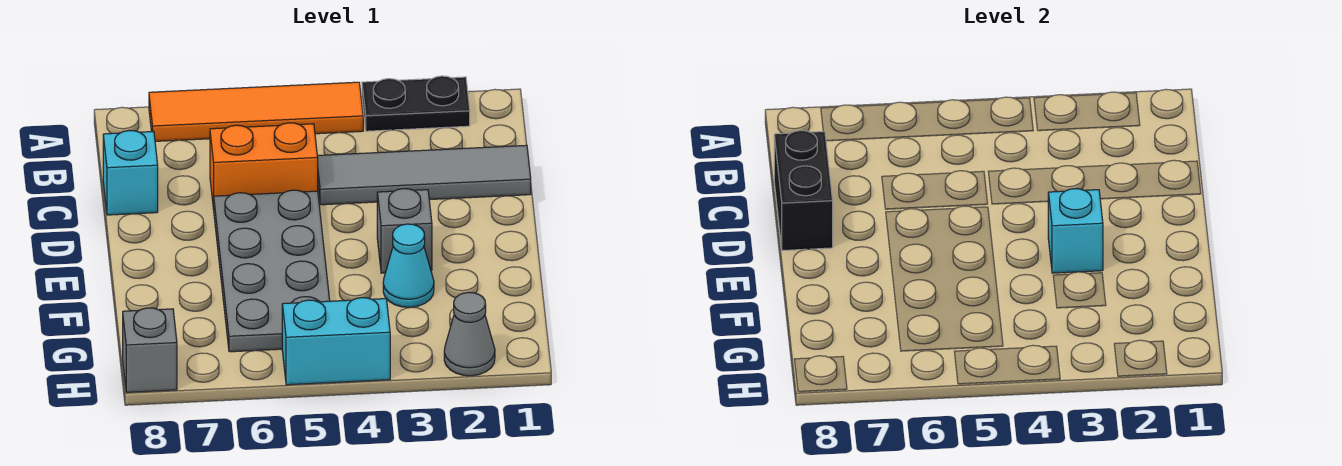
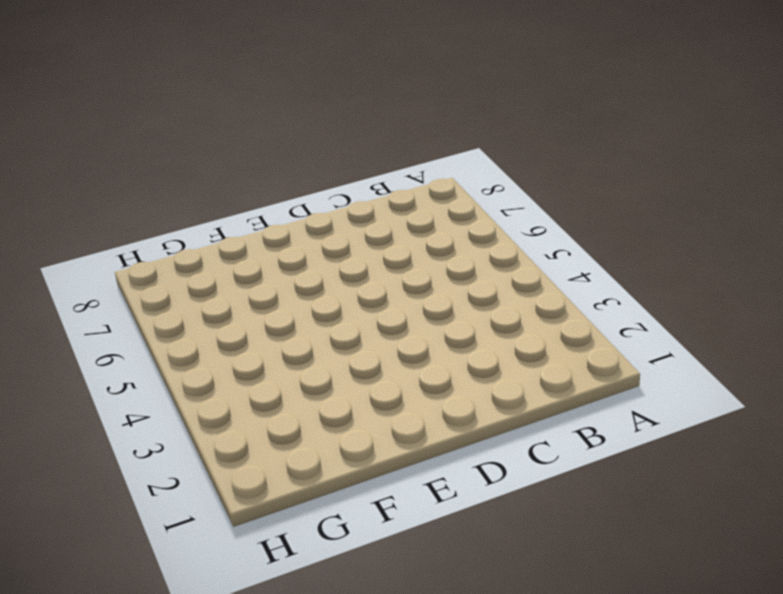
none -> black plate A2:A3 level 1
none -> orange tile A4:A7 level 1
none -> grey tile C1:C4 level 1

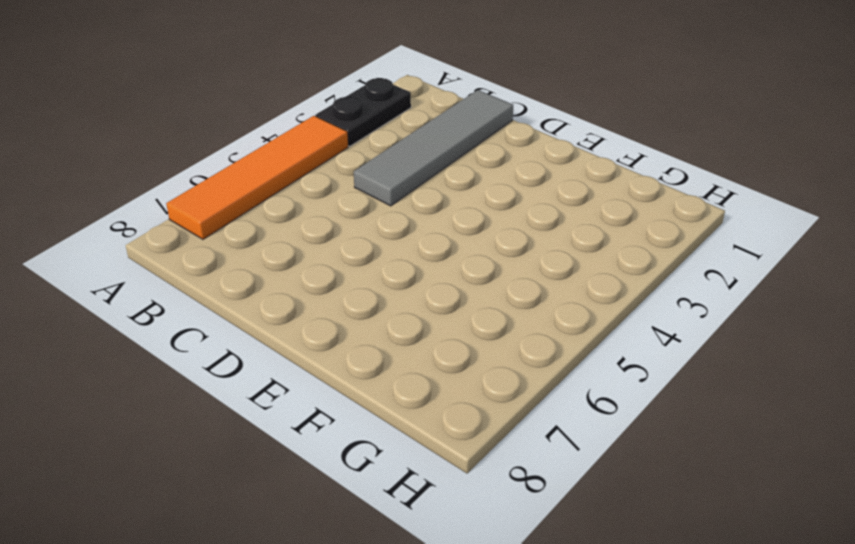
none -> orange brick C5:C6 level 1
none -> cyan brick C8 level 1
none -> grey plate D5:G6 level 1

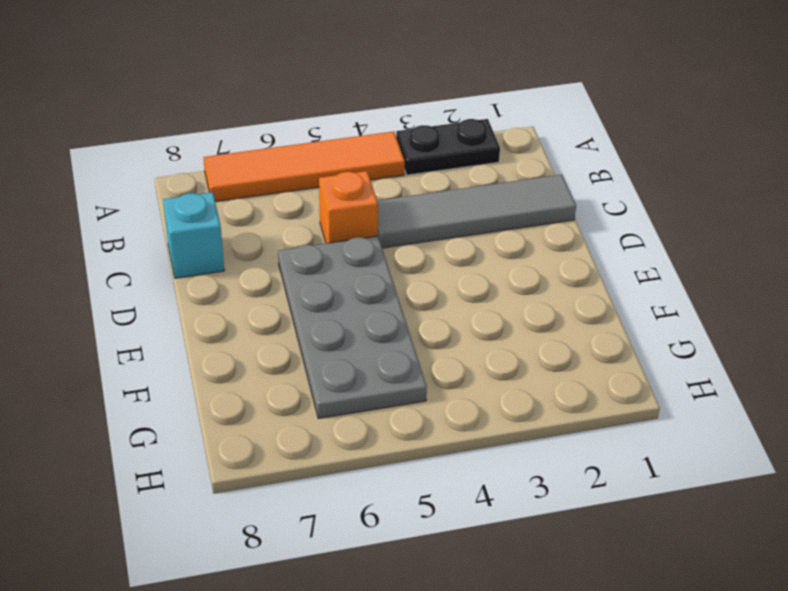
orange brick C5 level 1 -> orange brick C5:C6 level 1
none -> grey brick E3 level 1
none -> cyan cone F3 level 1
none -> grey cone H2 level 1

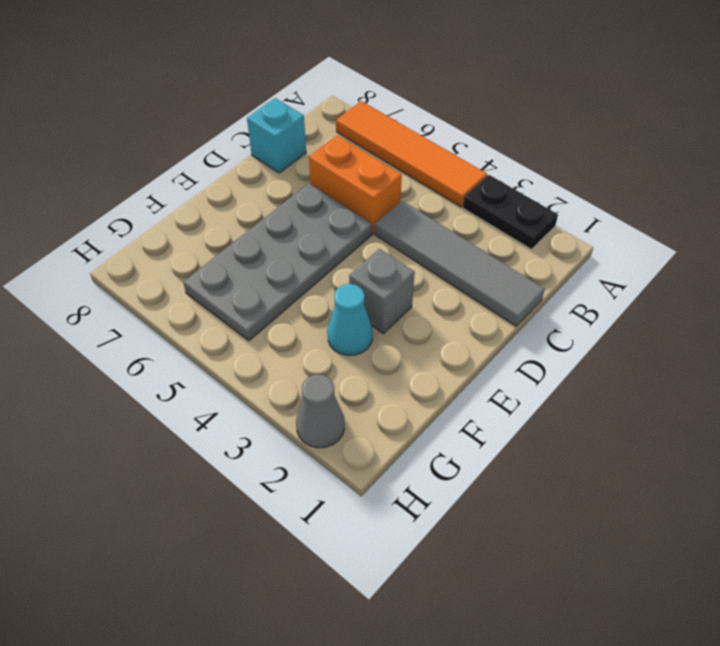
none -> cyan brick H4:H5 level 1
none -> grey brick H8 level 1
none -> black brick C8:D8 level 2

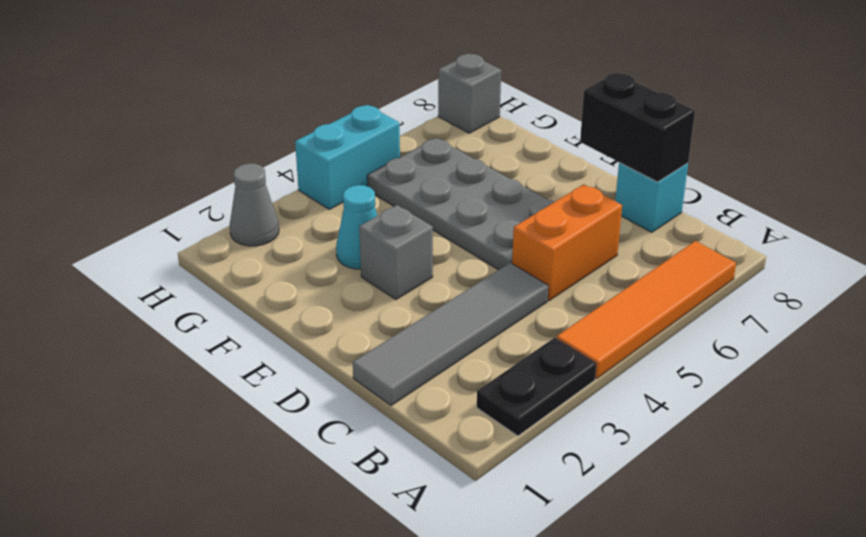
none -> cyan brick E3 level 2

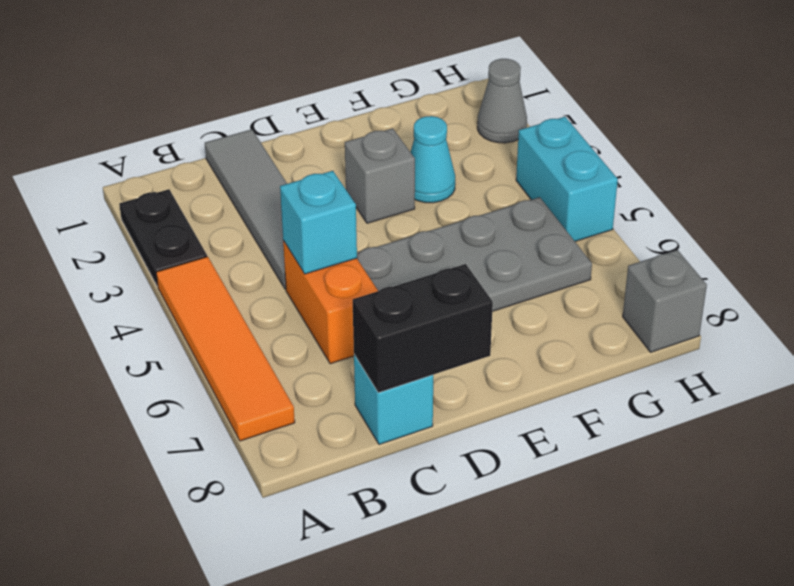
cyan brick C5 level 2 -> cyan brick E3 level 2

